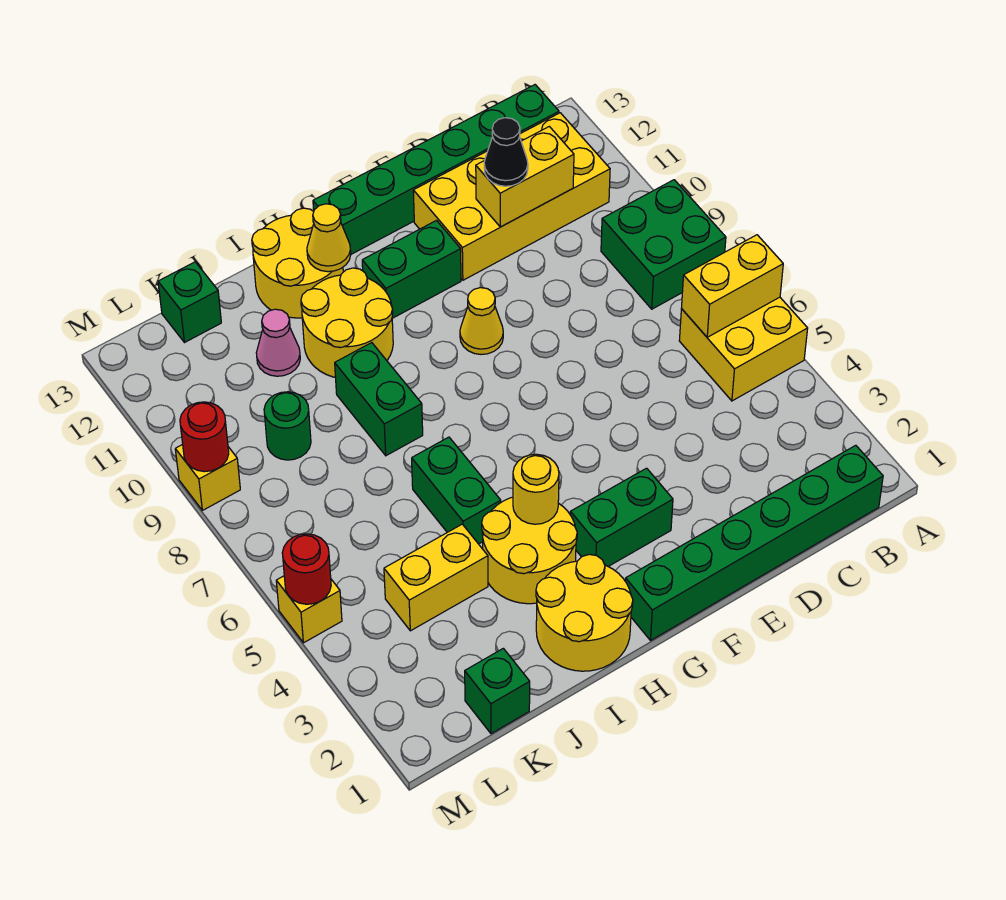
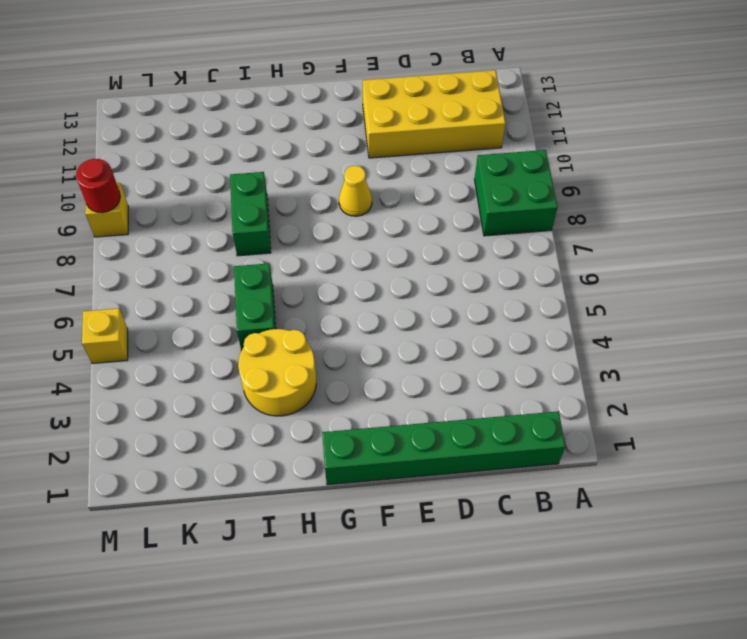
none -> yellow brick A5:B6 level 1
none -> green brick B13:G13 level 1
none -> green brick F3:G3 level 1

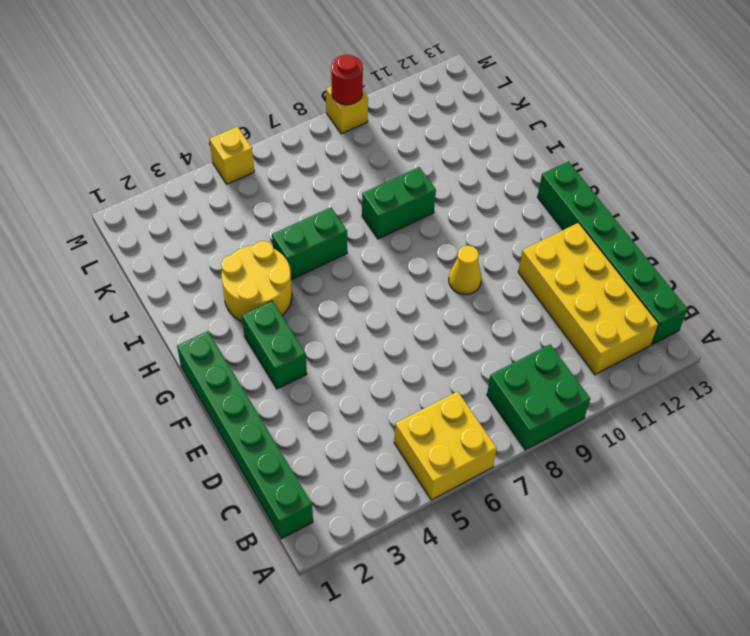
none -> green brick F11:G11 level 1
none -> yellow round brick H1:I2 level 1
none -> yellow round brick H10:I11 level 1

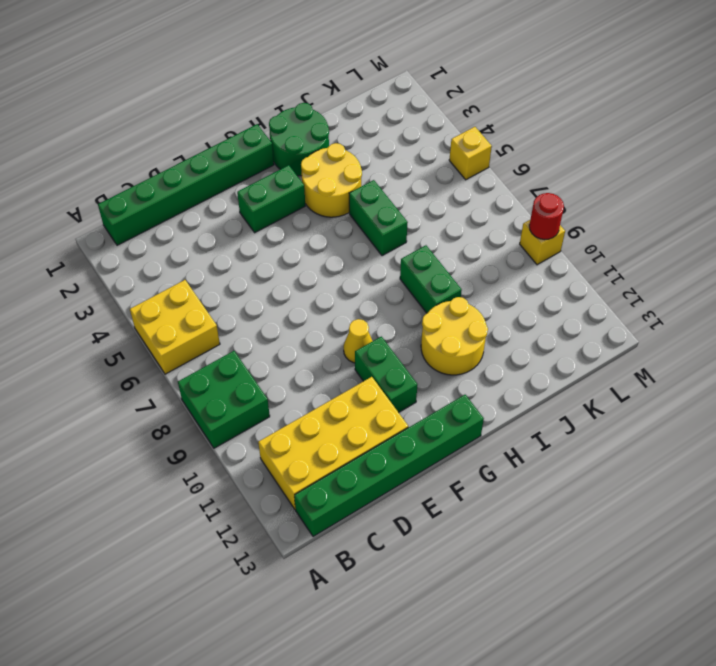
green brick F10:F11 level 1 -> green brick F11:G11 level 1
green round brick H1:I2 level 1 -> yellow round brick H1:I2 level 1
none -> yellow round brick H12:I13 level 1
none -> yellow brick J4:K4 level 1
none -> pink cone J11 level 1

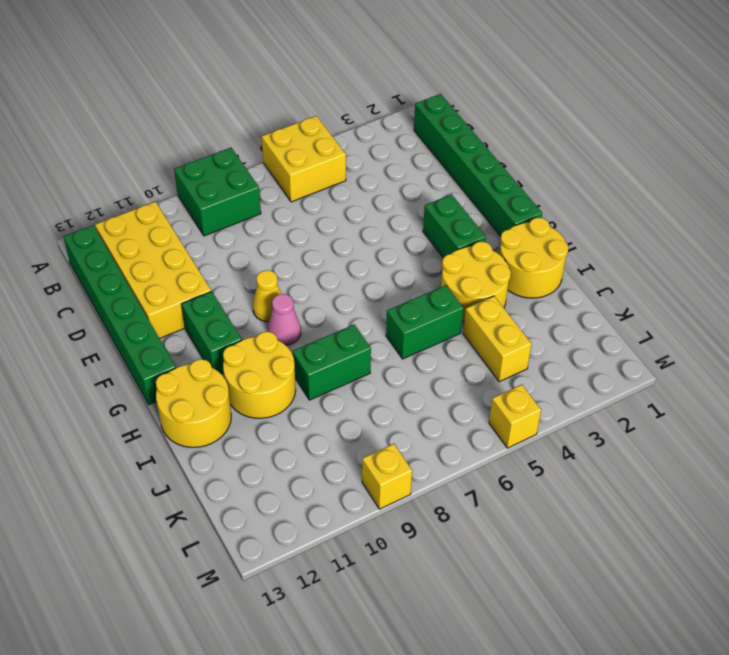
pink cone G9 level 1 -> pink cone J11 level 1
none -> green brick K1 level 1
none -> green round brick K9 level 1
none -> green brick K13 level 1

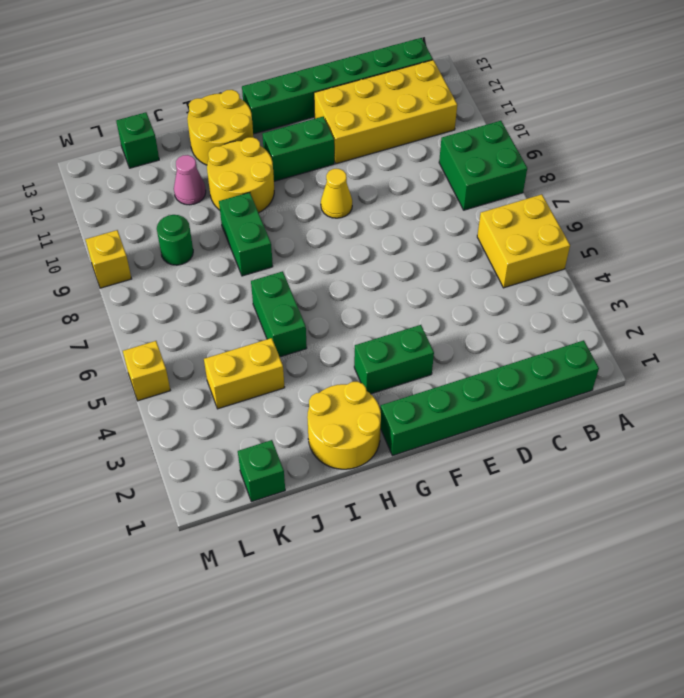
none -> yellow round brick H3:I4 level 1
none -> yellow brick A6:B6 level 2
none -> yellow brick C11:D11 level 2

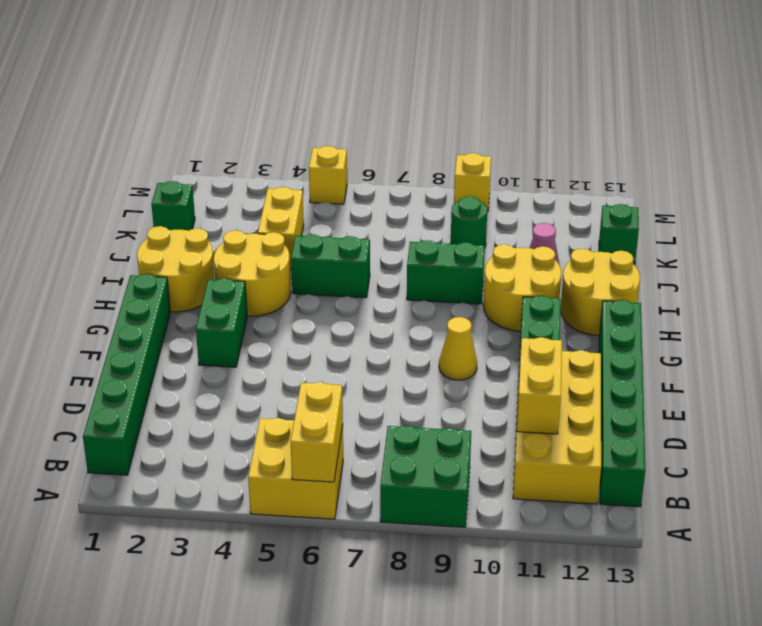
none -> yellow round brick H4 level 2
none -> yellow cone H12 level 2
none -> red round brick M5 level 2

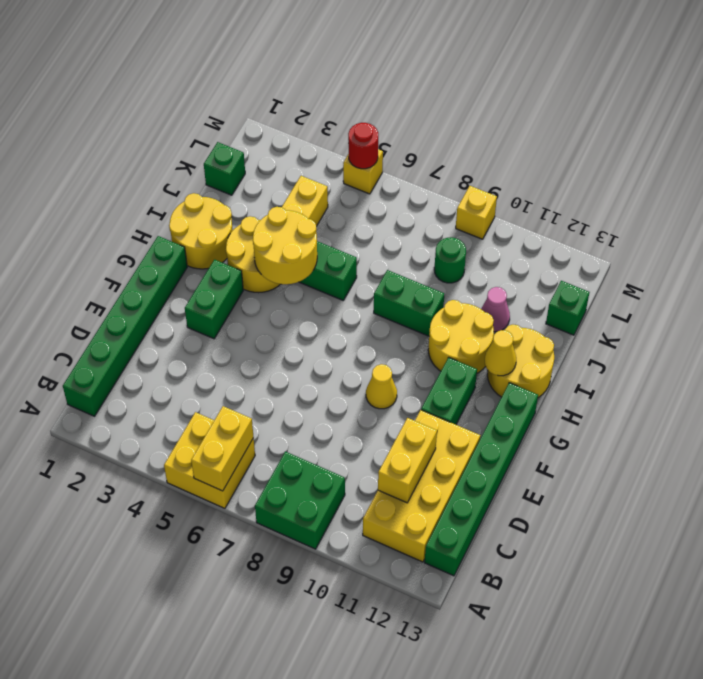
yellow round brick H4:I5 level 2 -> yellow round brick H4 level 2
none -> red round brick M9 level 2
none -> black cone D11 level 3

